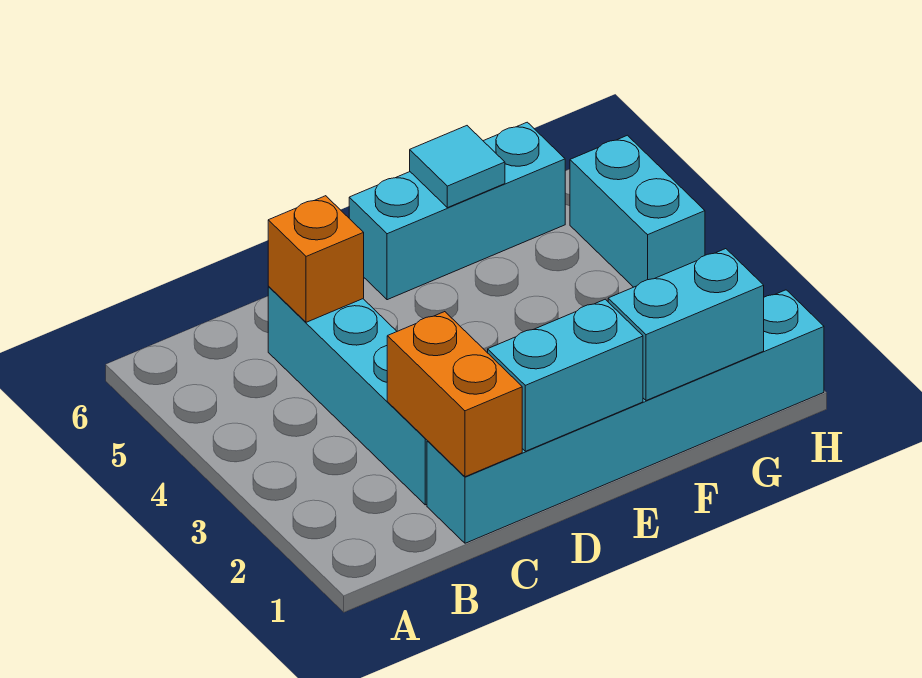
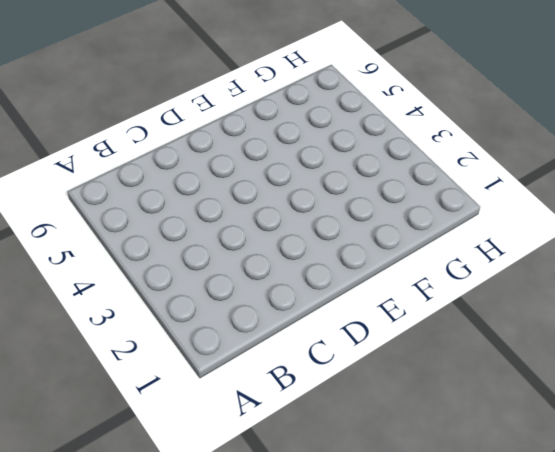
none -> cyan brick C1:H1 level 1
none -> cyan brick C2:C5 level 1

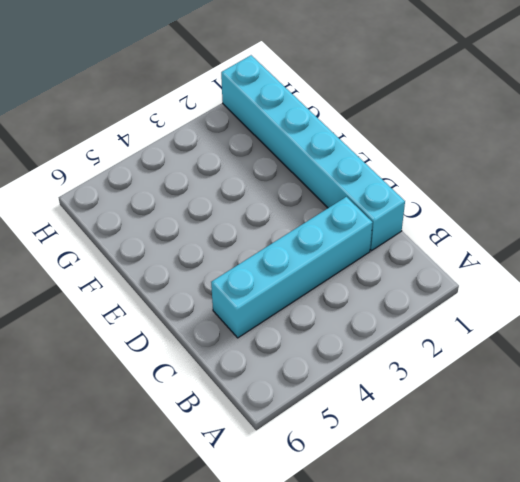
none -> cyan brick E6:G6 level 1
none -> cyan brick H4:H5 level 1

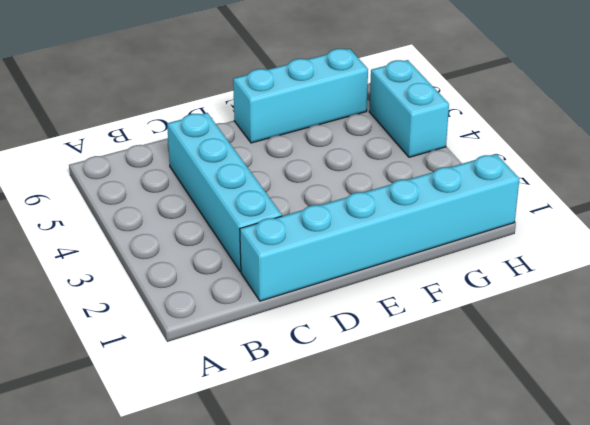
none -> orange brick C1:C2 level 2
none -> orange brick C5 level 2

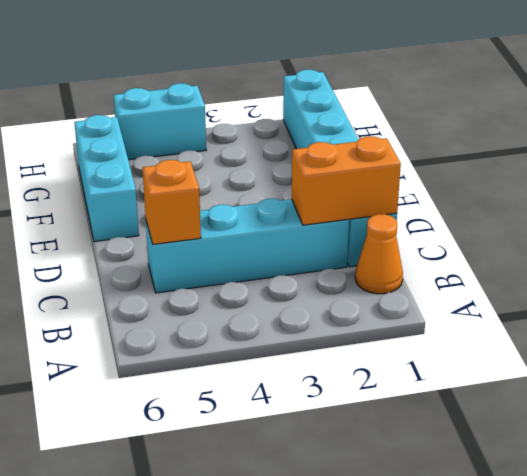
orange cone B1 level 1 -> none
none -> cyan brick D1:E1 level 2
none -> cyan brick F1:G1 level 2

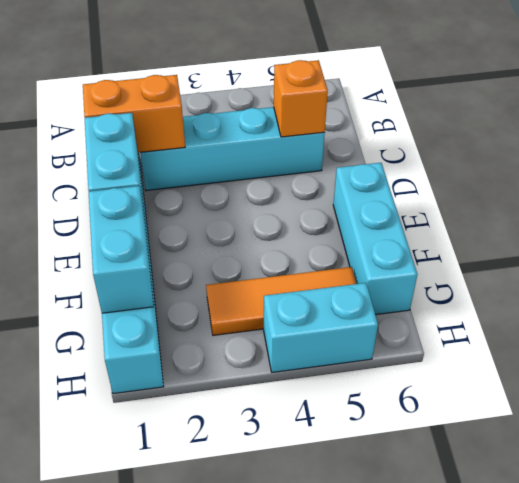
orange tile G3:G5 level 1 -> none
none -> cyan tile F6 level 2

